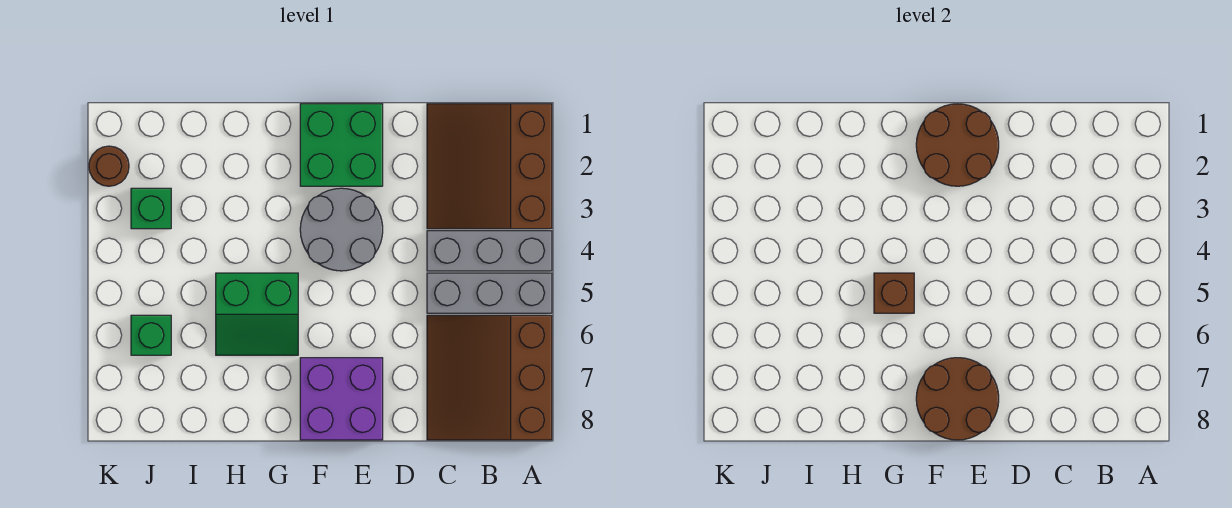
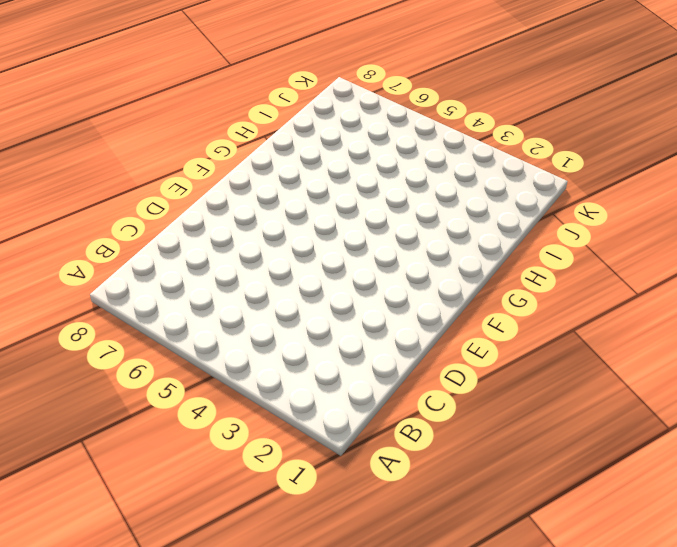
none -> brown slope A1:C3 level 1 top A
none -> grey brick A4:C4 level 1
none -> grey brick A5:C5 level 1

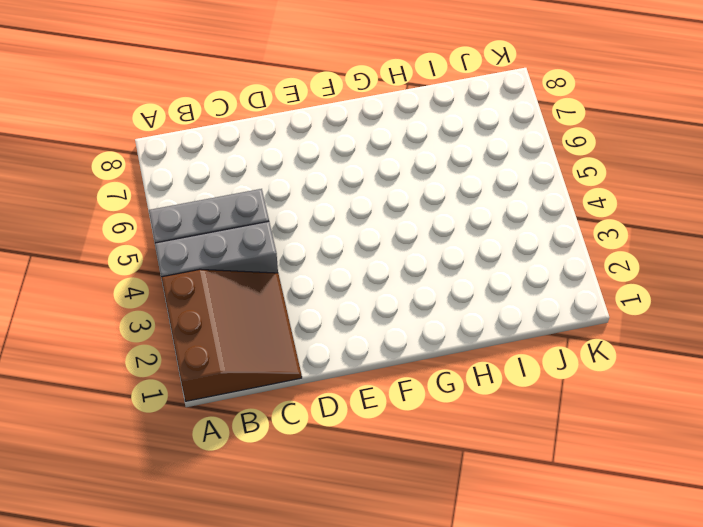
none -> brown slope A6:C8 level 1 top A
none -> green brick E1:F2 level 1
none -> grey round brick E3:F4 level 1

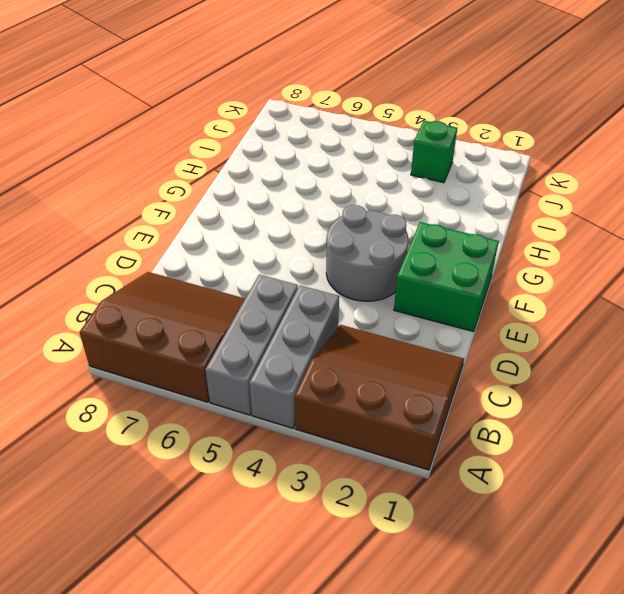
none -> purple brick E7:F8 level 1
none -> green slope G5:H6 level 1 top 5
none -> green brick J6 level 1

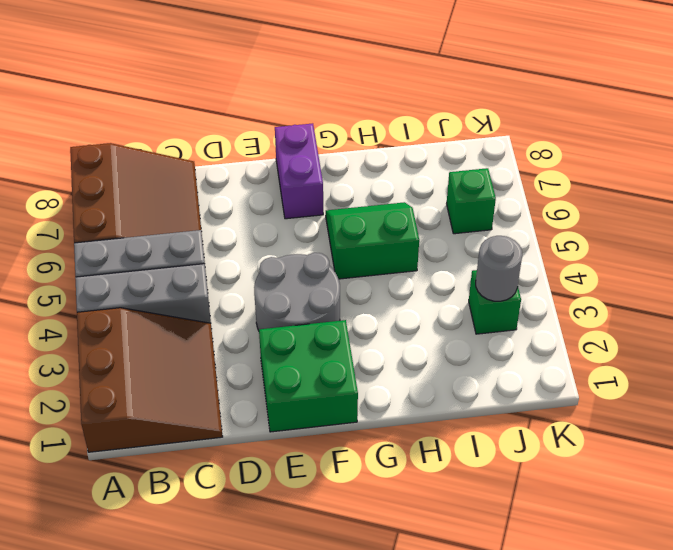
purple brick F7:F8 level 1 -> purple brick E7:F8 level 1
grey round brick J3 level 2 -> none
none -> brown round brick K2 level 1
none -> brown round brick E1:F2 level 2
none -> brown round brick E7:F8 level 2

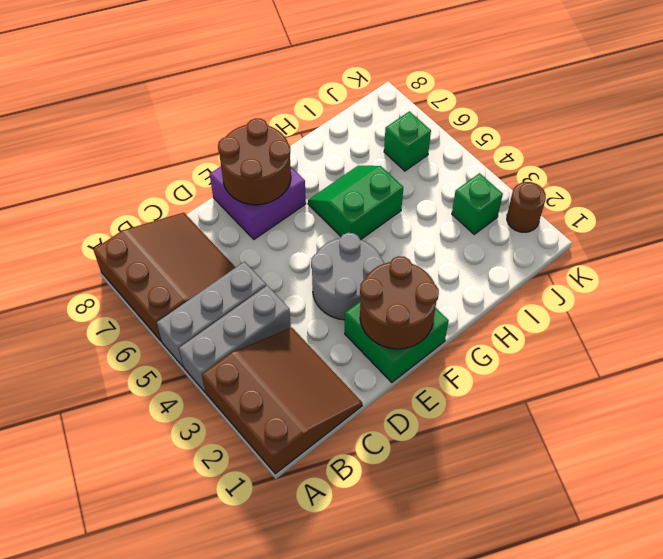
none -> brown brick G5 level 2

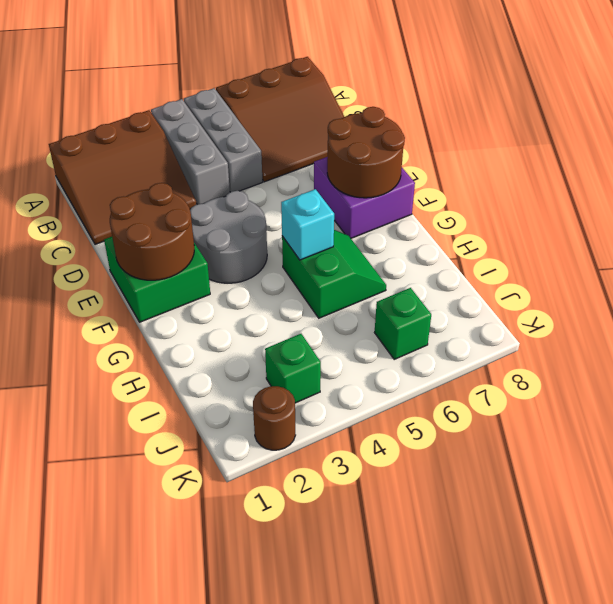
cyan brick G5 level 2 -> brown brick G5 level 2

